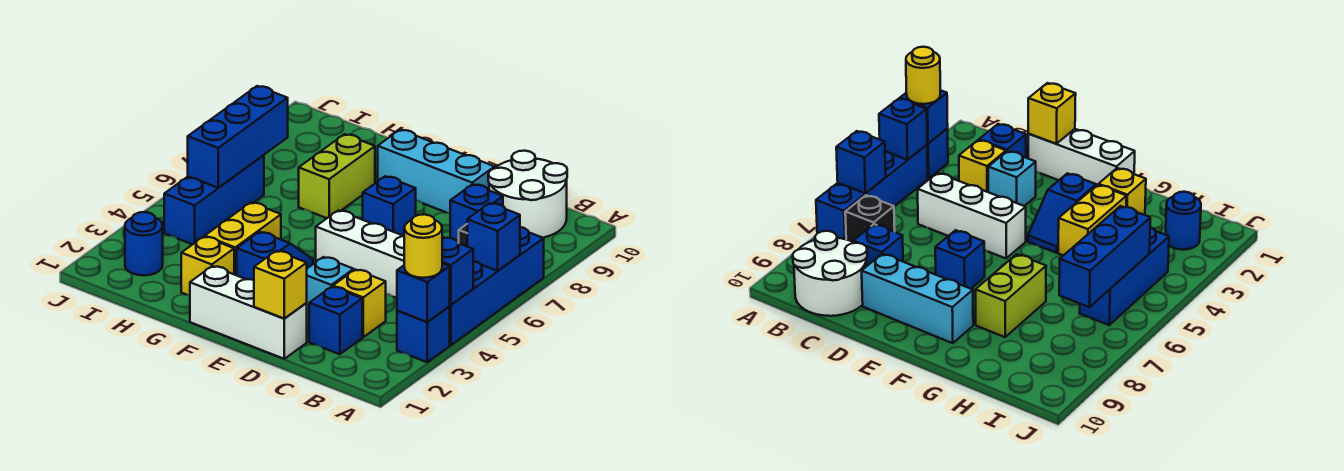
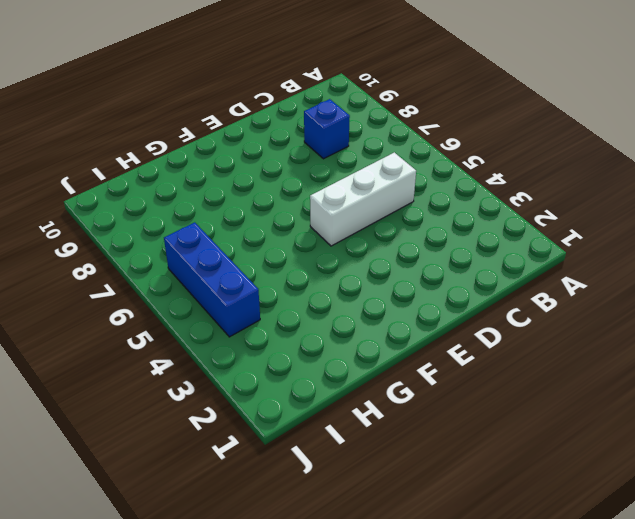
none -> blue brick A3 level 1
none -> blue brick A4:A7 level 1
none -> black brick B7 level 1

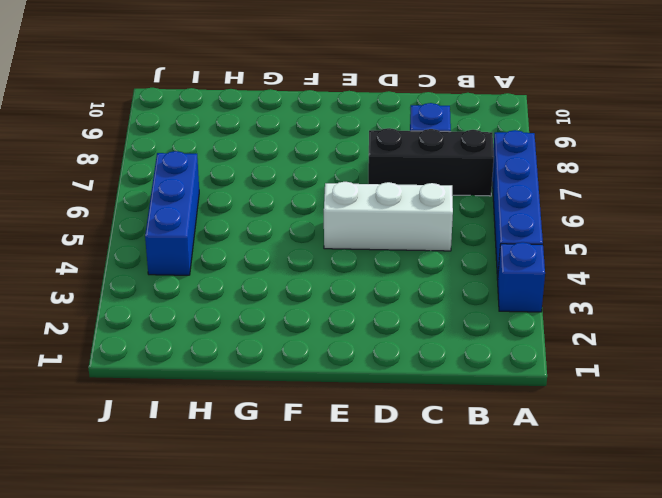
black brick B7:D7 level 1 -> black brick B7 level 1
none -> white round brick B9:C10 level 1
none -> blue brick C2 level 1
none -> yellow brick C3 level 1

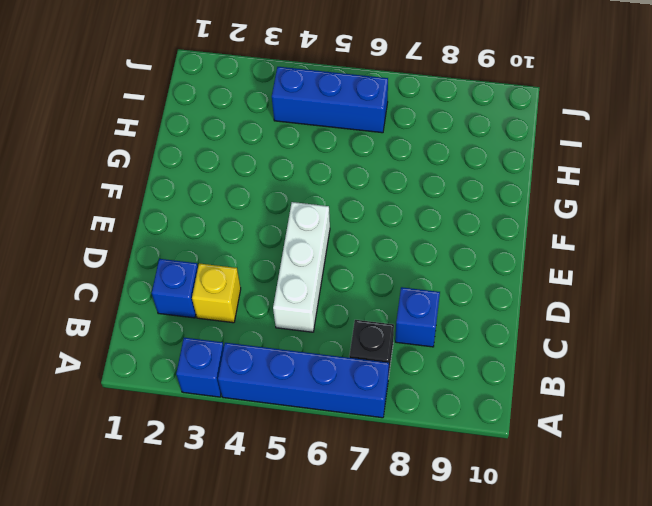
none -> white round brick B9:C10 level 1
none -> white brick D1:F1 level 1
none -> cyan brick D3 level 1

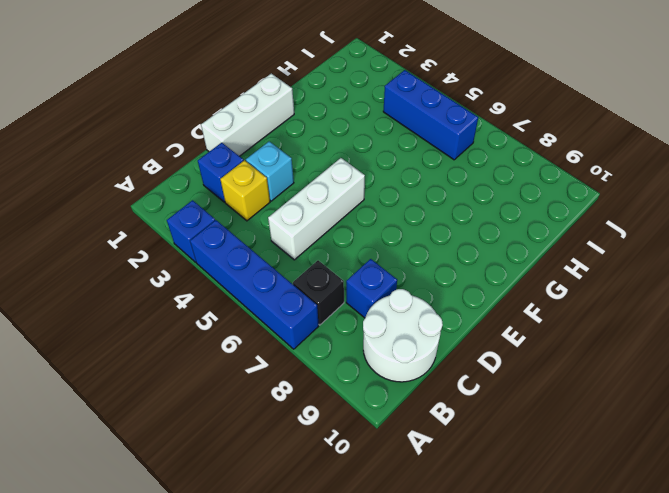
none -> cyan brick D9:F9 level 1
none -> blue brick E7 level 1
none -> blue slope F3:F4 level 1 top 3

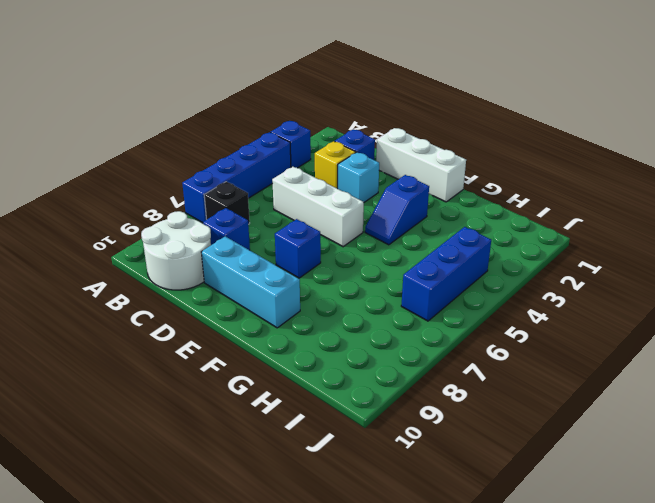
none -> yellow brick G2 level 1
none -> yellow brick G3:G4 level 1
none -> lime brick G7:G8 level 1

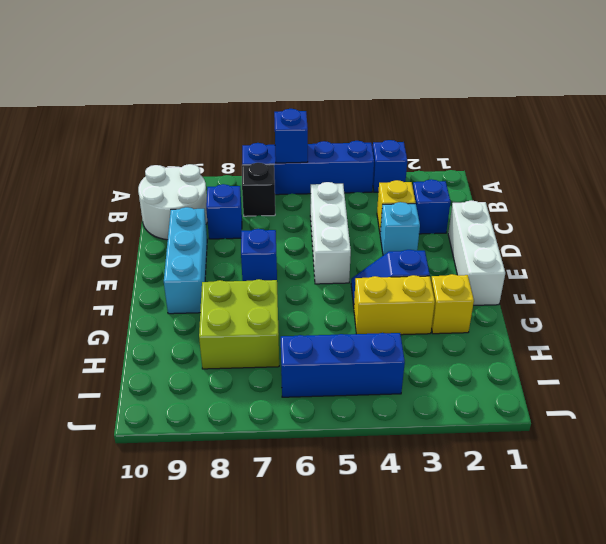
lime brick G7:H8 level 1 -> lime brick G7:G8 level 1
none -> blue round brick I2 level 1
none -> blue brick A3 level 2
none -> blue brick A4 level 2

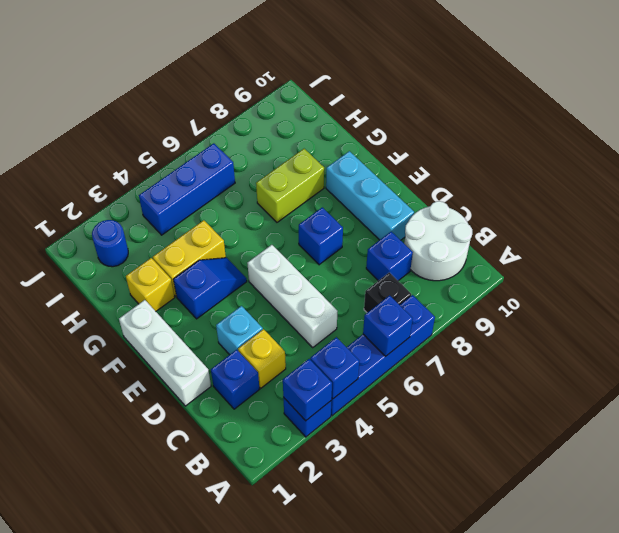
none -> yellow brick D1 level 2
none -> blue brick I5:I7 level 2
none -> yellow round brick A3 level 3

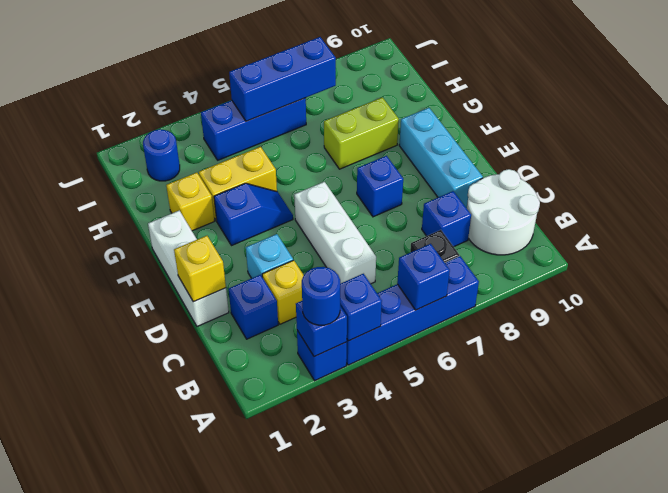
blue round brick A3 level 3 -> yellow round brick A3 level 3

